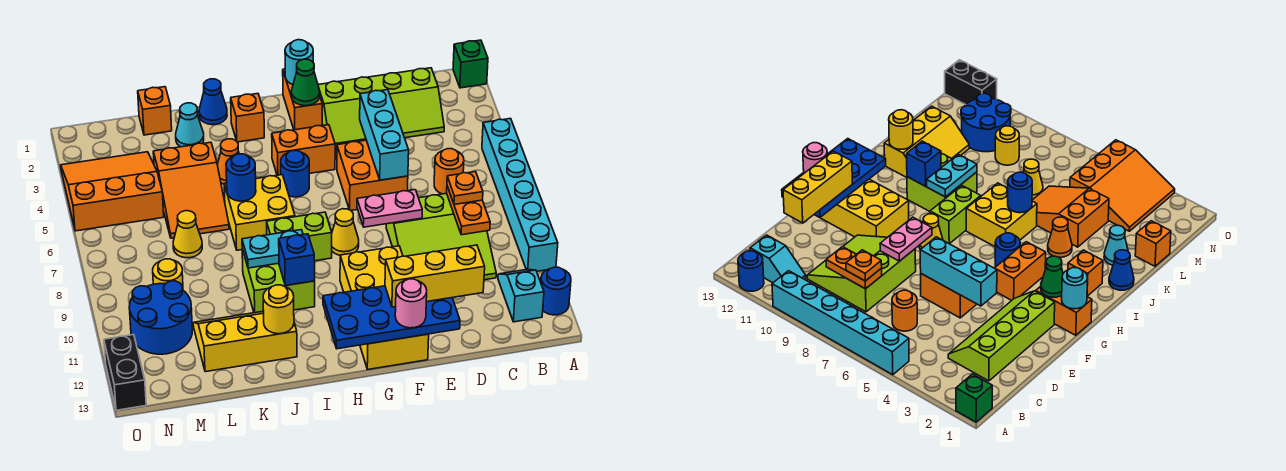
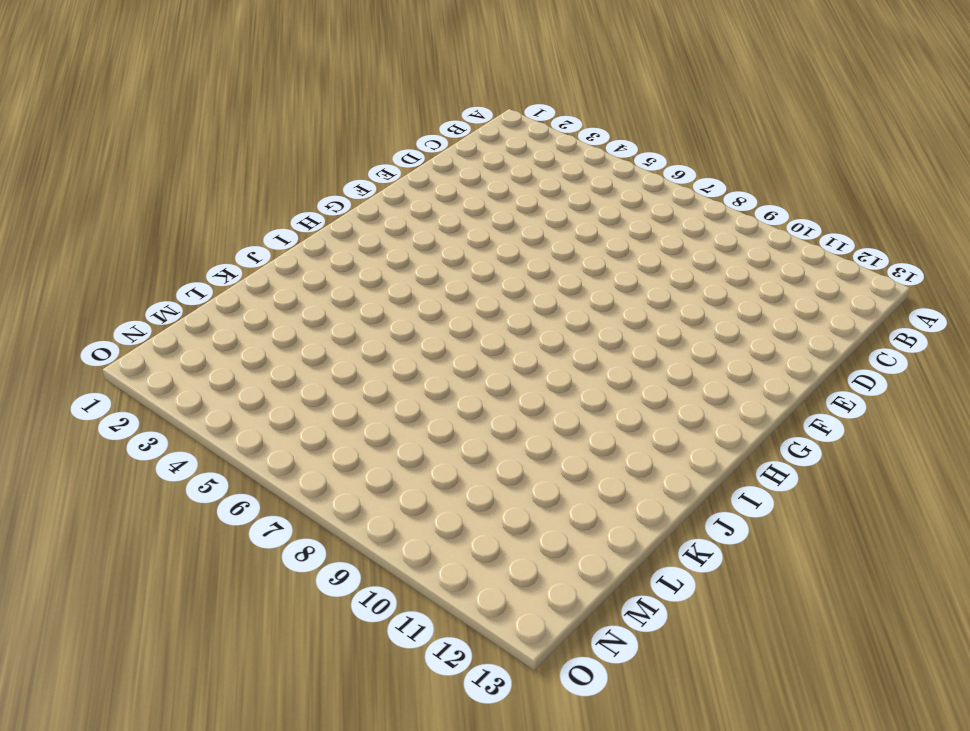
none -> green brick A1 level 1
none -> cyan brick A5:A10 level 1
none -> blue round brick A12 level 1
none -> cyan slope B11:B12 level 1 top 12

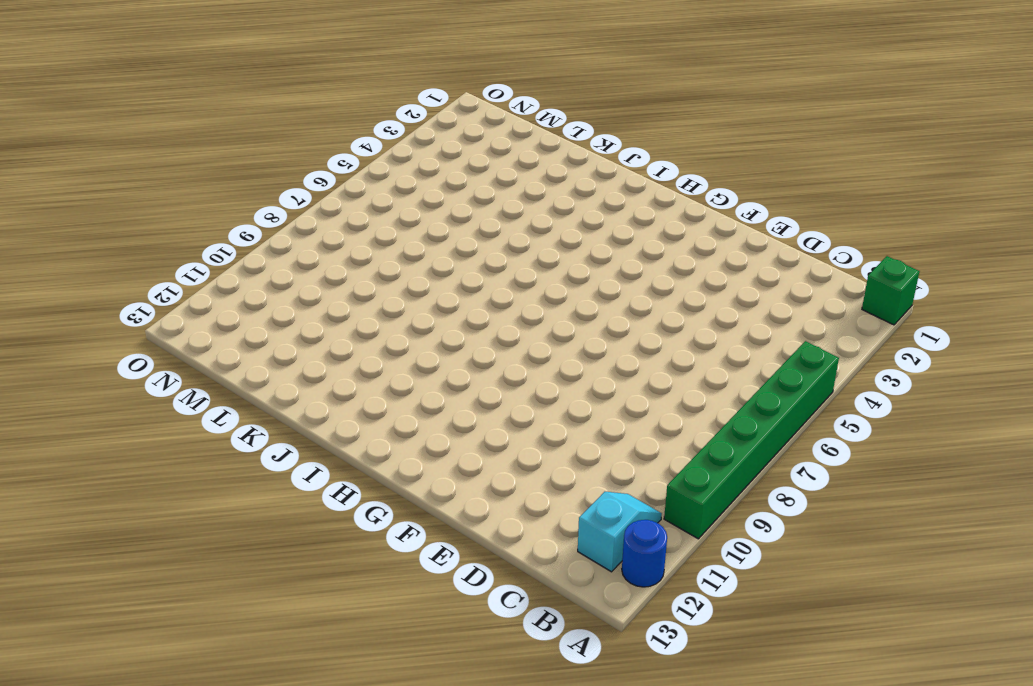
green brick A5:A10 level 1 -> cyan brick A5:A10 level 1
none -> lime slope C2:F3 level 1 top 2
none -> orange round brick C6 level 1
none -> lime slope C8:E10 level 1 top 8
none -> orange brick E5:F6 level 1

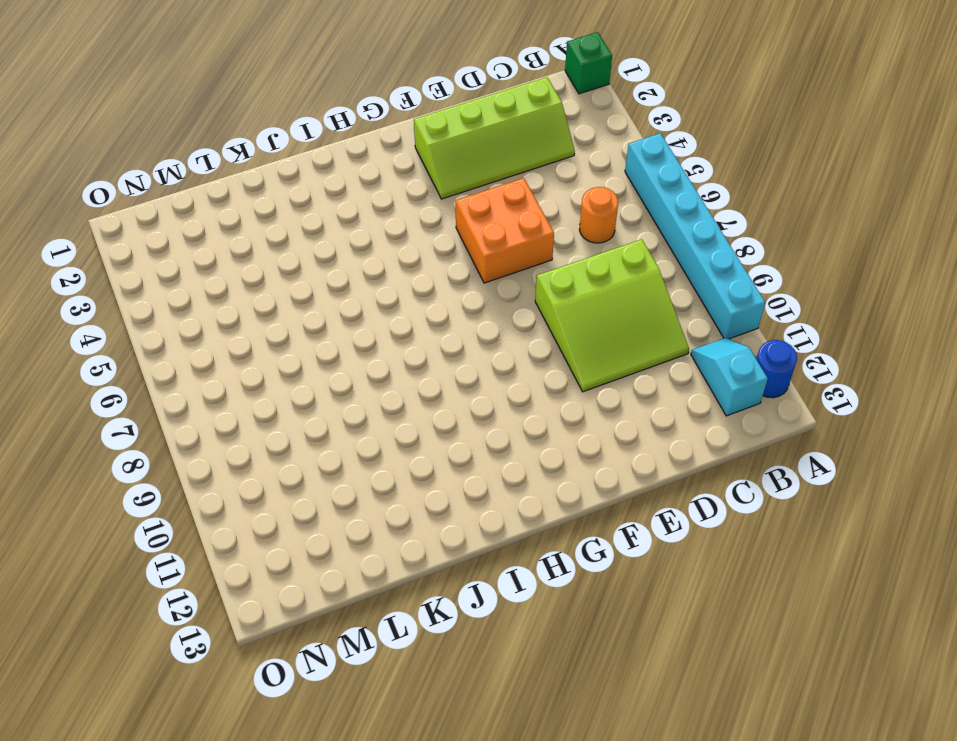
none -> yellow brick F10:G13 level 1
none -> orange brick G1:G2 level 1
none -> orange brick G4:H4 level 1
none -> yellow cone G8 level 1

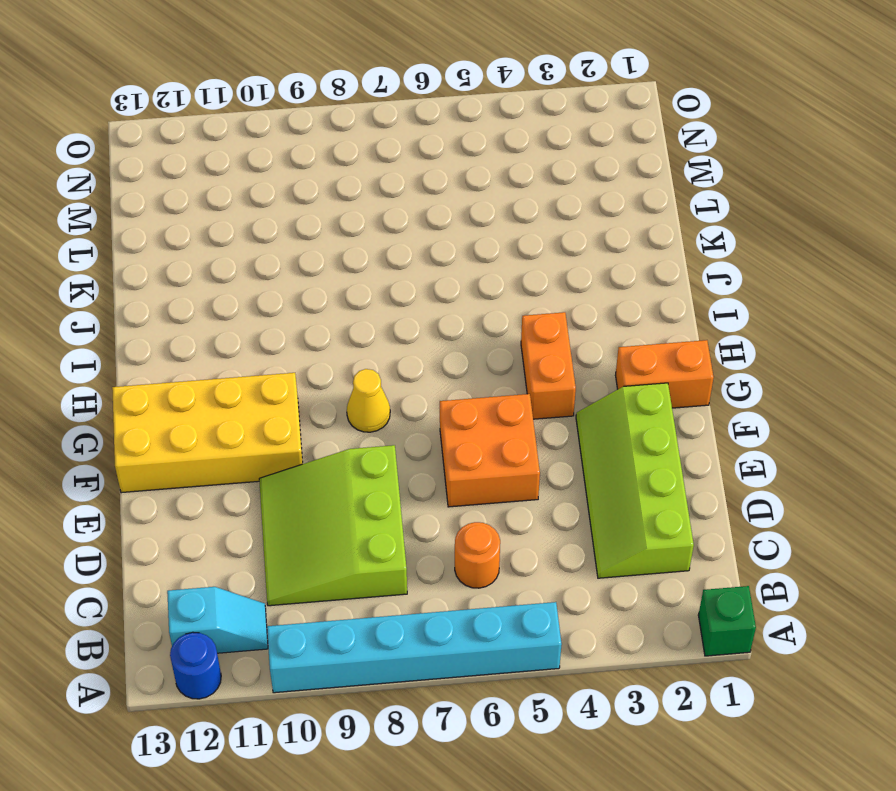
none -> blue round brick H5 level 1
none -> lime brick H8:I8 level 1
none -> orange brick I2 level 1
none -> yellow brick I6:J7 level 1

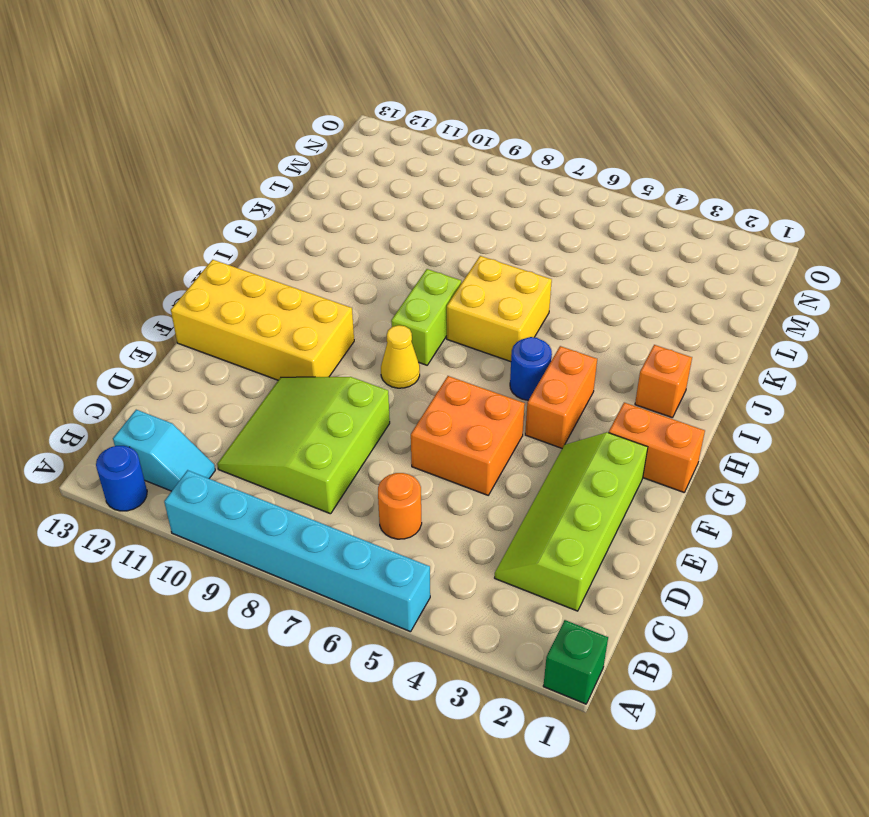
none -> lime brick I9:J10 level 1
none -> blue cone J1 level 1
none -> orange cone J4 level 1
none -> yellow slope J11:L12 level 1 top 12

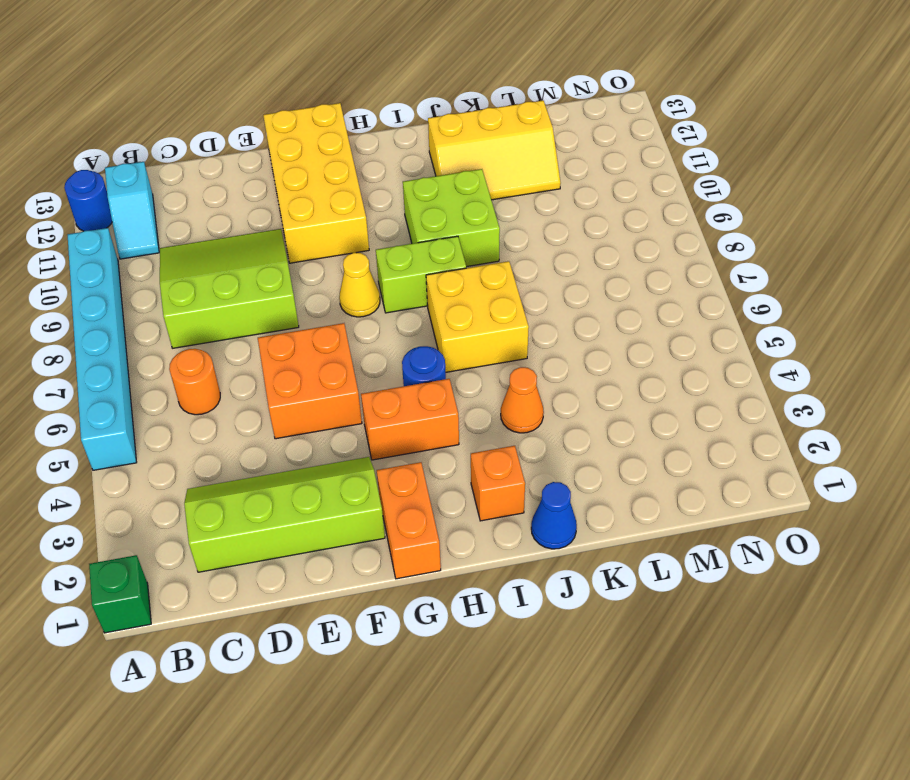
none -> cyan cone K2 level 1
none -> orange slope K4:L6 level 1 top 4
none -> orange brick L1 level 1
none -> yellow cone L7 level 1

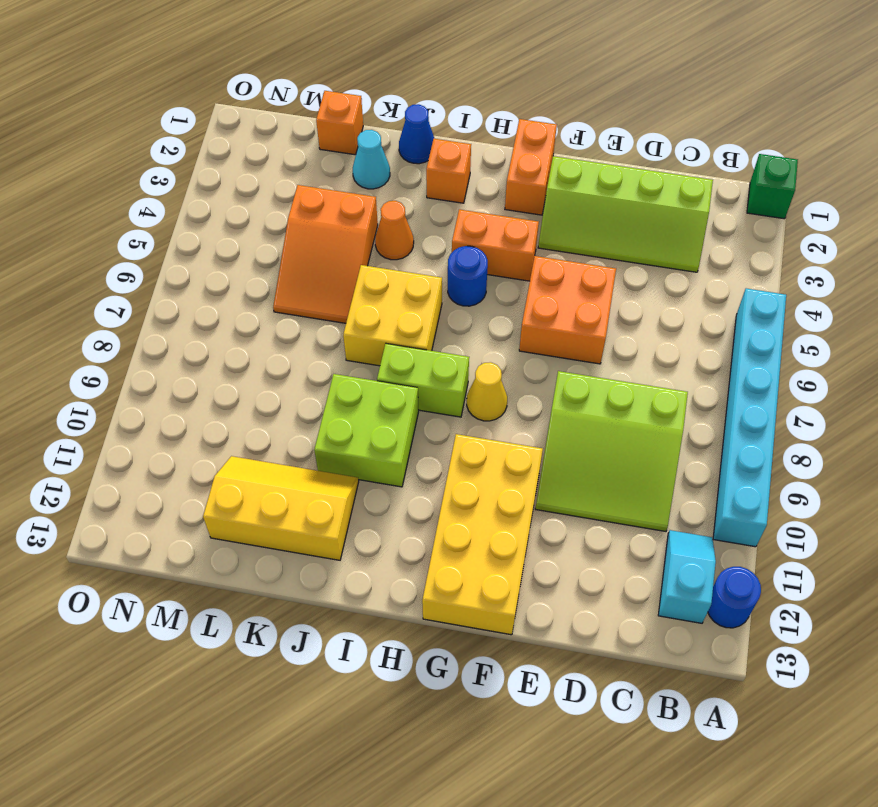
none -> orange round brick C6 level 1
none -> yellow cone L7 level 1
none -> orange slope M3:O5 level 1 top 5
none -> yellow round brick M9 level 1

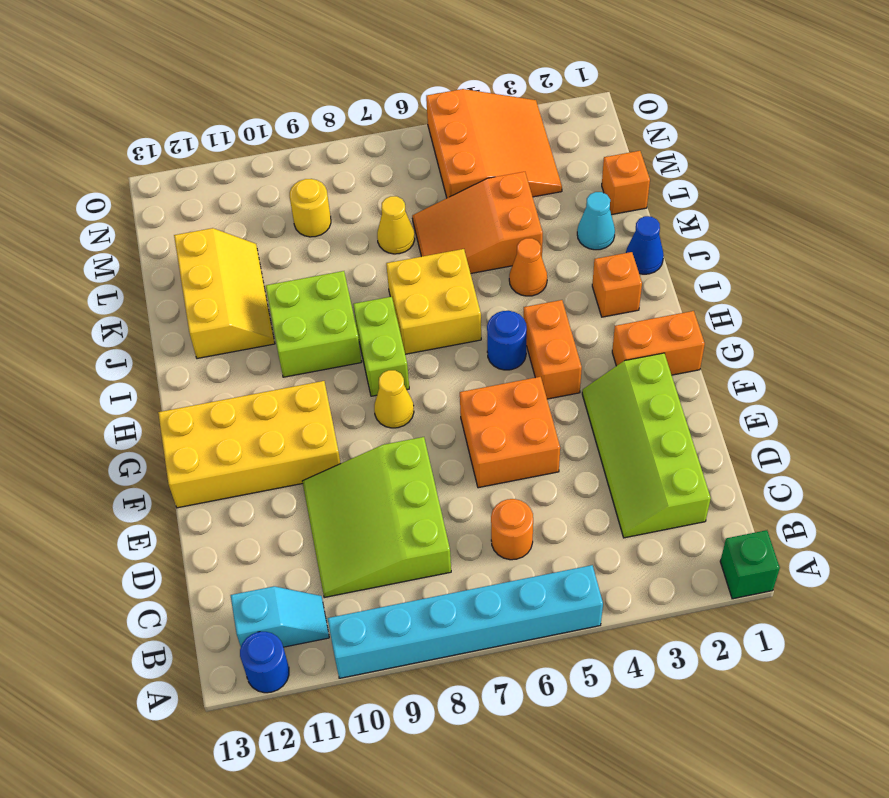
none -> blue round brick M10:N11 level 1
none -> black brick O12:O13 level 1
none -> orange plate C8:C9 level 2
none -> cyan brick E4:E6 level 2

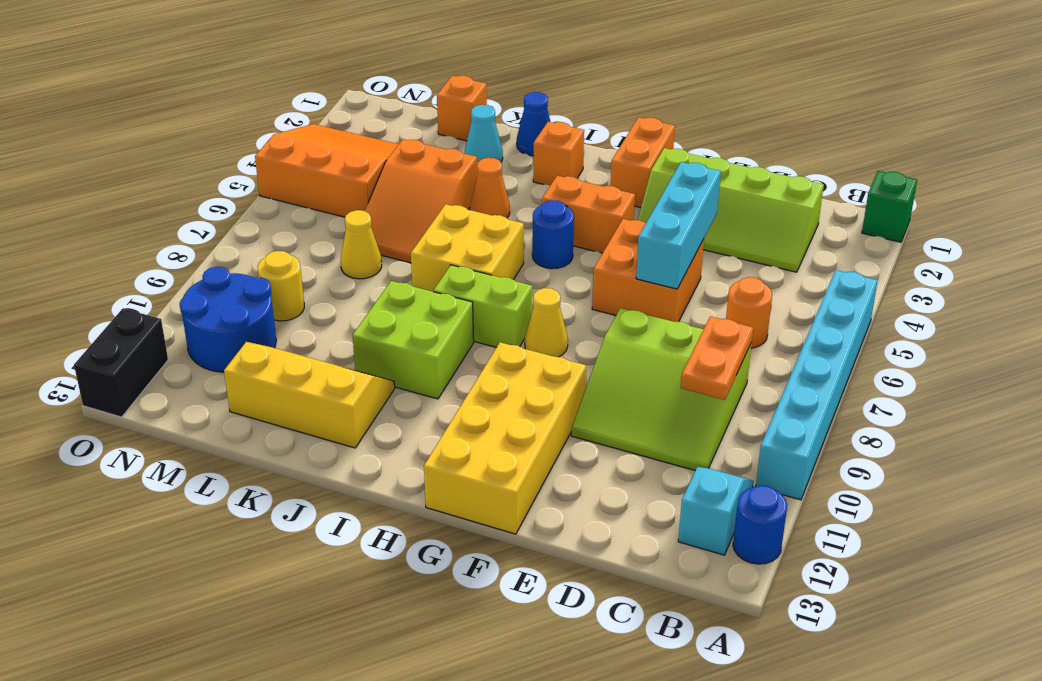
none -> pink plate E8:F8 level 2
none -> blue plate E12:H13 level 2
none -> cyan round brick G1 level 2
none -> green cone G2 level 2

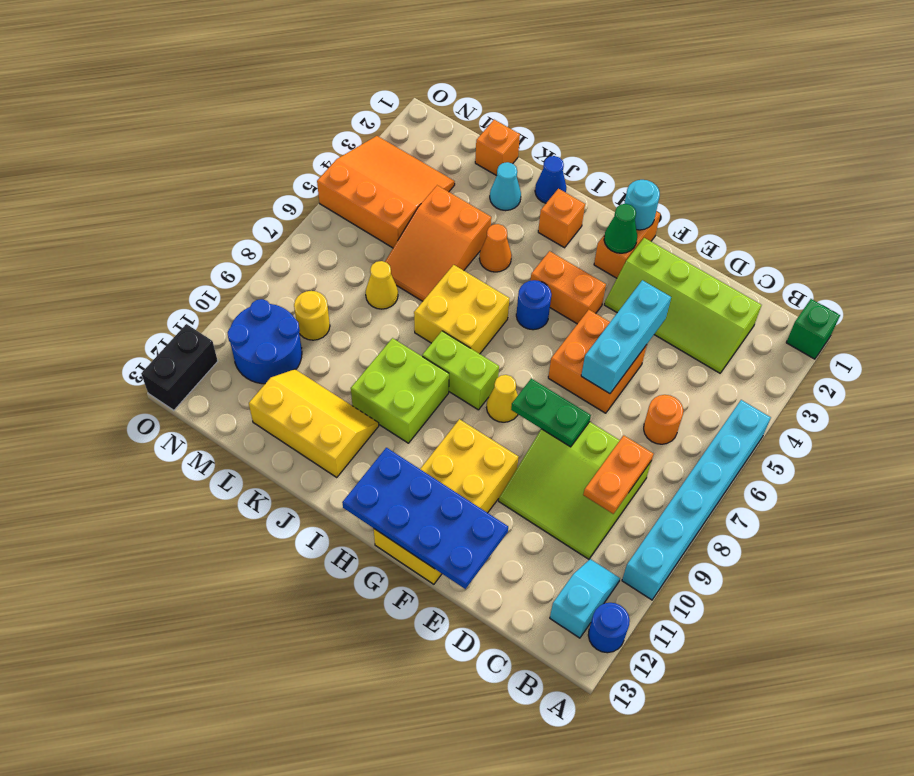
green plate E8:F8 level 2 -> pink plate E8:F8 level 2
none -> cyan plate I9:J9 level 2
none -> blue brick I10 level 2
none -> blue round brick J6 level 2
none -> yellow round brick J12 level 2

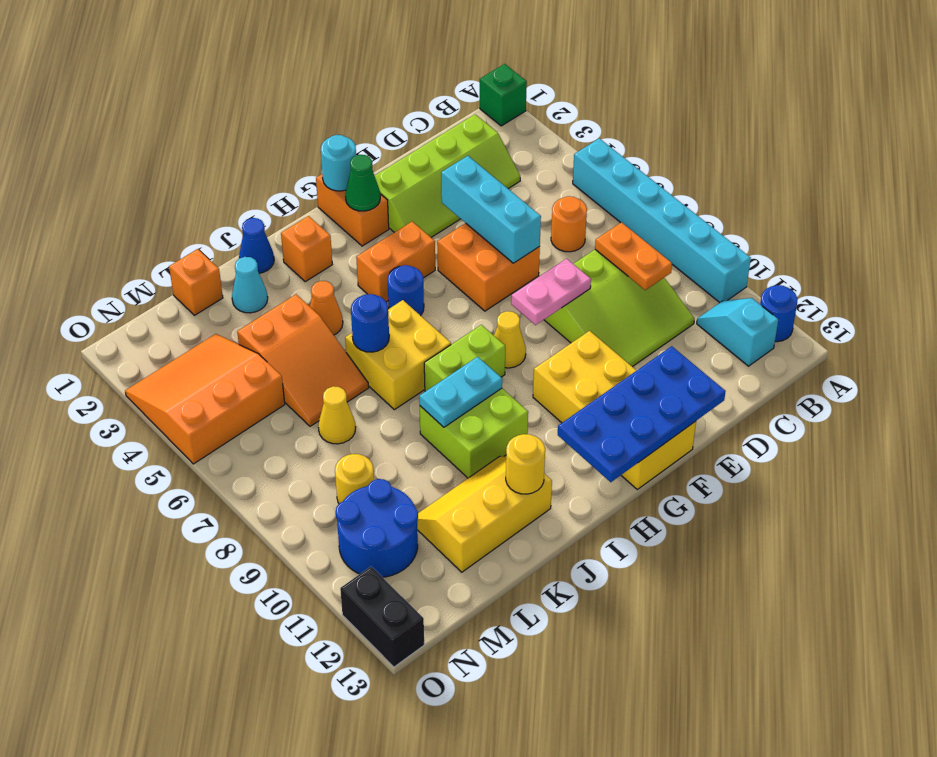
none -> blue brick I10 level 2
none -> orange plate C8 level 3
none -> yellow brick D12:F12 level 3
none -> pink round brick F13 level 3

